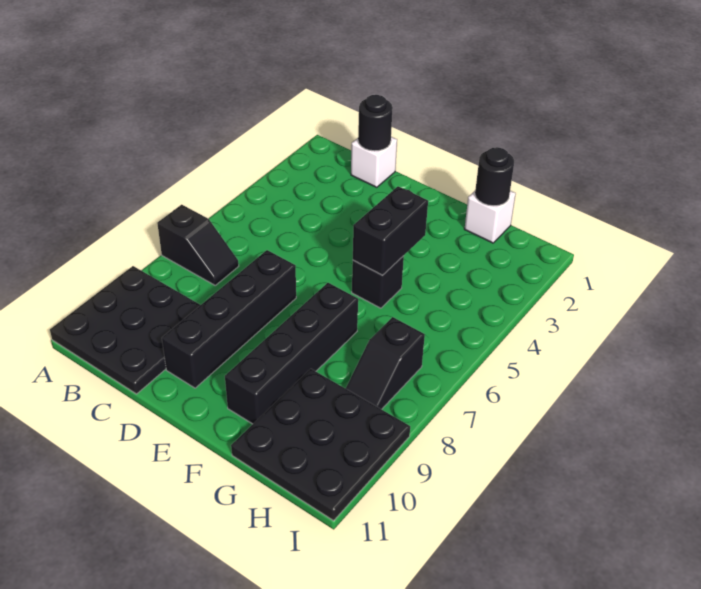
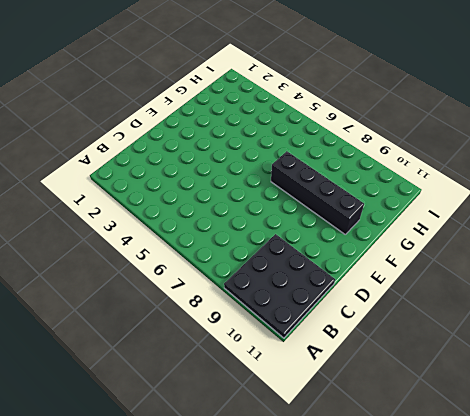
none -> black slope A7:B7 level 1 top A
none -> white brick C1 level 1
none -> black brick D7:D10 level 1

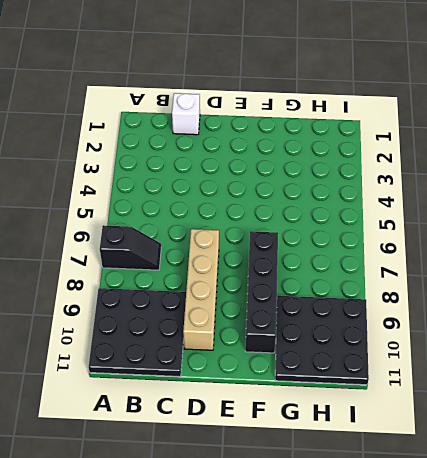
tan brick D7:D10 level 1 -> black brick D7:D10 level 1
none -> black brick F5 level 1
none -> white brick G1 level 1
none -> black slope H7:H8 level 1 top 7

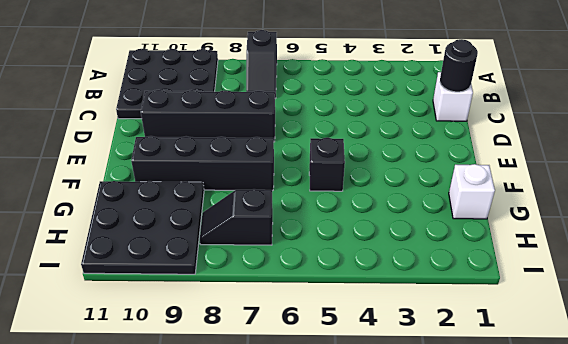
none -> black brick F4:F5 level 2
none -> black round brick G1 level 2

